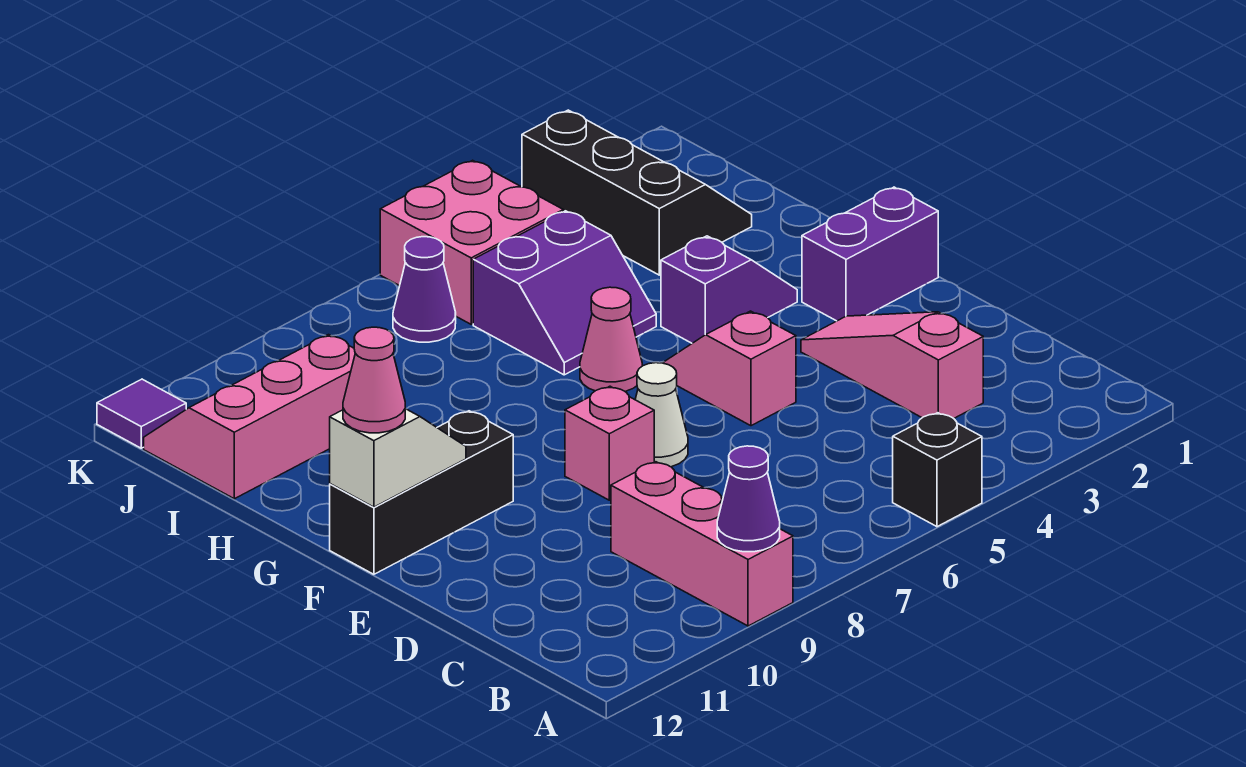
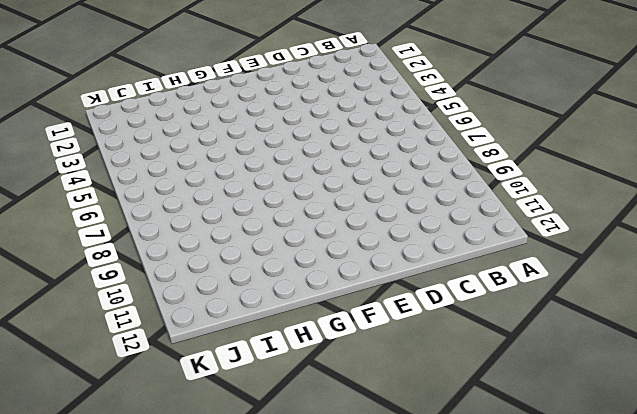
none -> black brick A5 level 1
none -> pink brick A9:C9 level 1
none -> pink slope C3:E3 level 1 top C

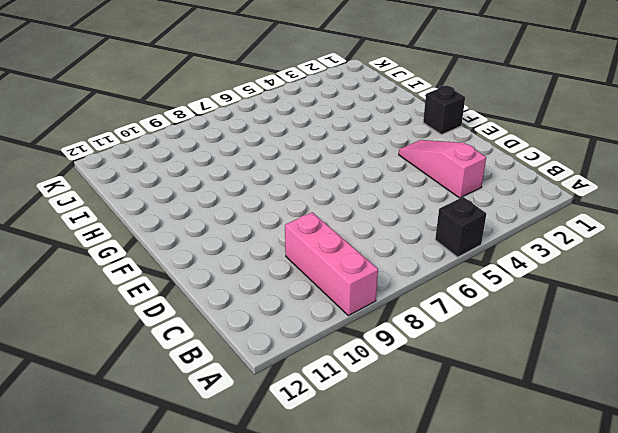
black brick F1 level 1 -> purple brick F1:F2 level 1
none -> pink slope E5:F5 level 1 top E
none -> white cone E7 level 1
none -> pink brick E8 level 1

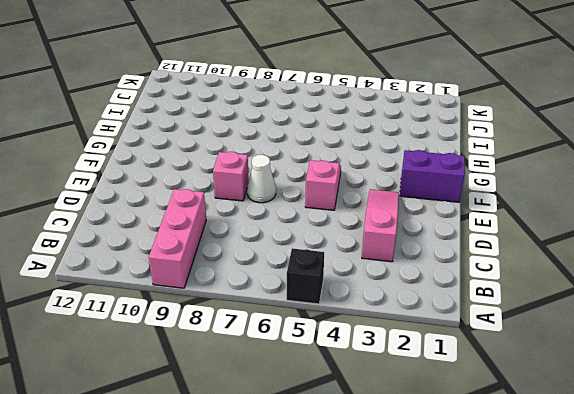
none -> black brick F10:F12 level 1
none -> purple slope G3:G4 level 1 top 4
none -> pink cone G6 level 1

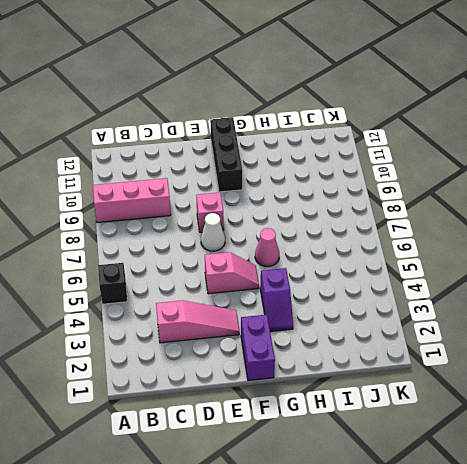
none -> purple slope H5:I6 level 1 top I
none -> black slope I2:K3 level 1 top 3
none -> pink slope I10:J12 level 1 top I

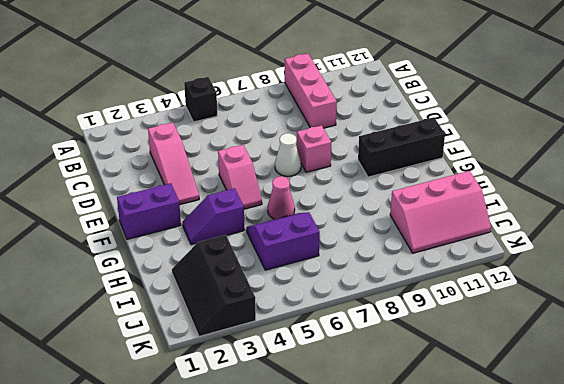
none -> pink brick J5:K6 level 1
none -> purple cone J7 level 1
none -> purple tile K12 level 1

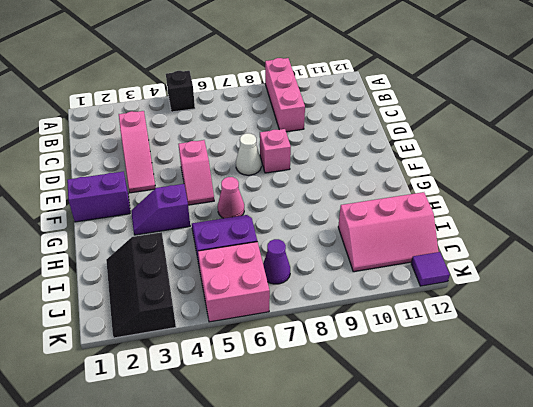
none -> black brick F10:F12 level 1
none -> purple cone A9 level 2
none -> white slope F11:F12 level 2 top 12

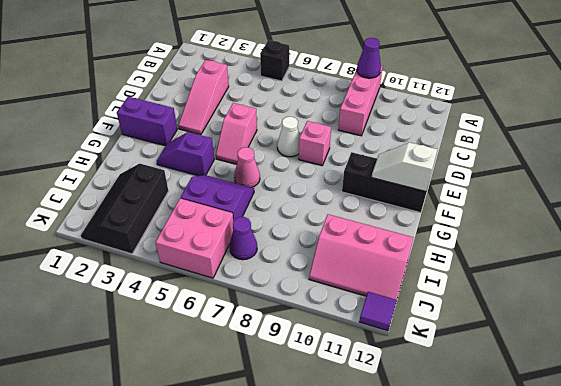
none -> pink cone F12 level 3

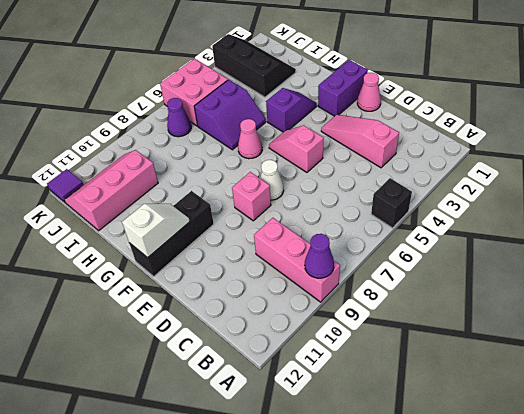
pink cone E1 level 1 -> pink cone F12 level 3

